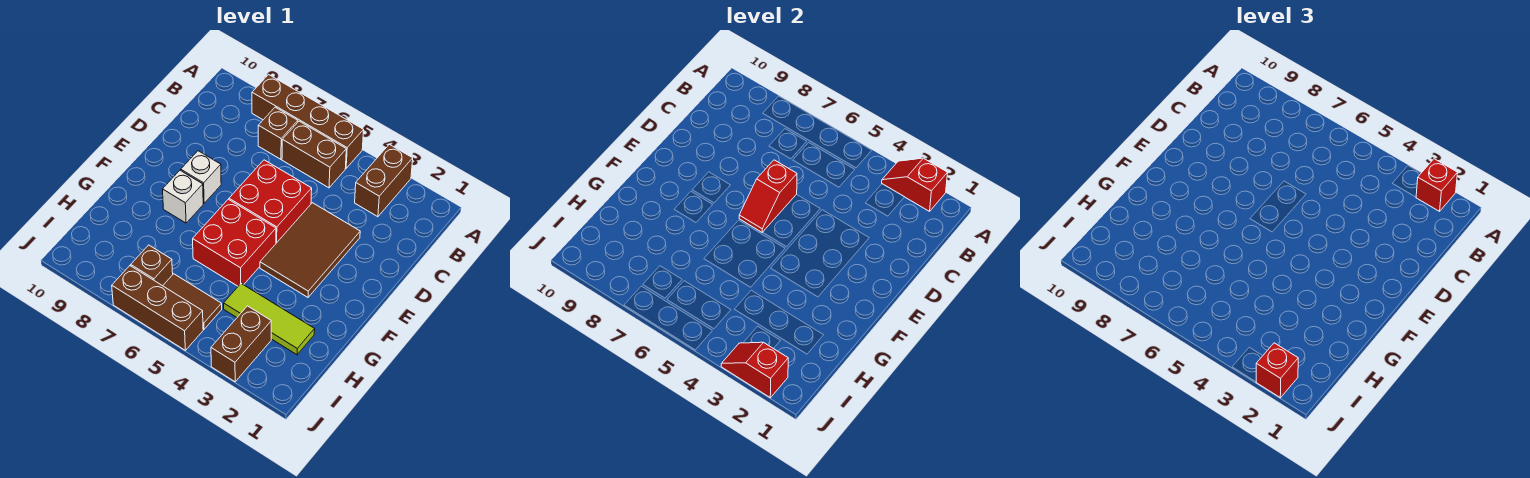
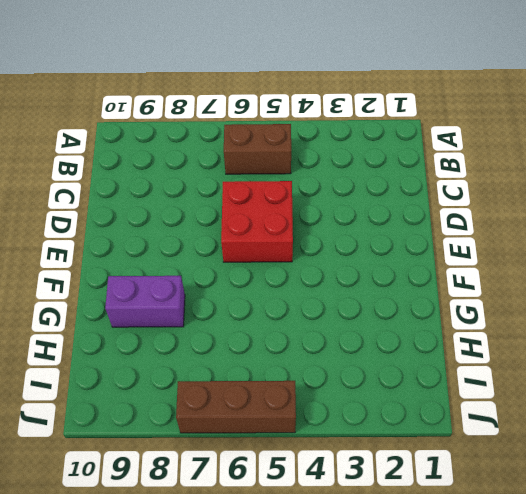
purple brick G8:G9 level 1 -> none
none -> brown brick A3:B3 level 1
none -> brown brick A5:A8 level 1
none -> brown brick B7 level 1

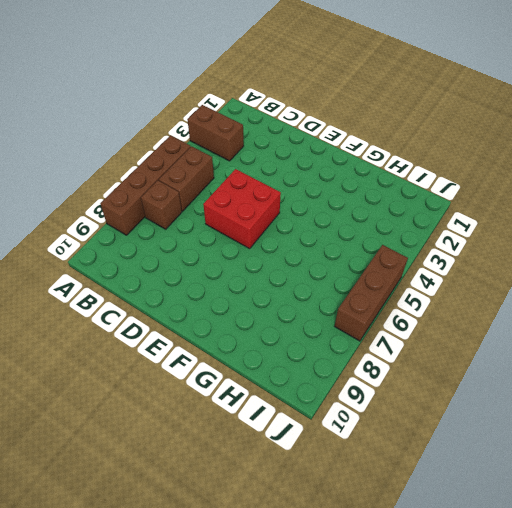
none -> brown tile D3:F4 level 1
none -> white brick E8 level 1
none -> red brick F5:G6 level 1

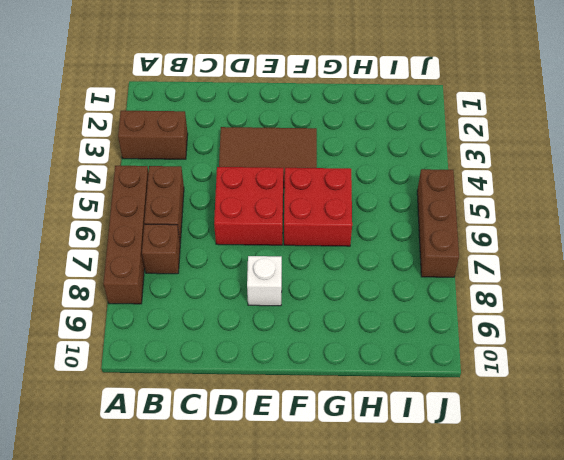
none -> white brick F8 level 1
none -> lime tile H2:H4 level 1
none -> brown brick I3:J3 level 1

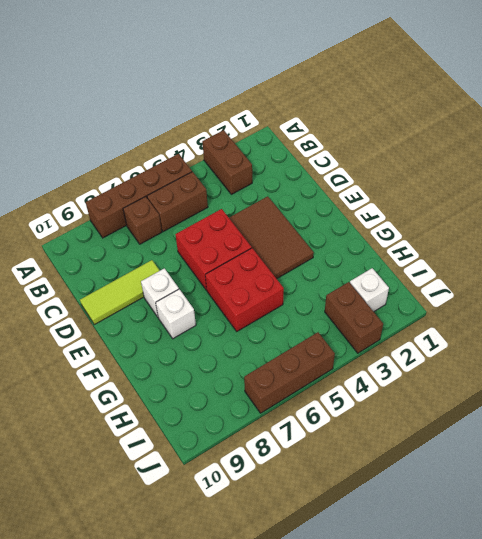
lime tile D8:D10 level 1 -> lime tile H2:H4 level 1
white brick I2 level 1 -> none
none -> brown tile I5:I6 level 1
none -> brown brick I7 level 1
none -> red slope A2:A3 level 2 top 2

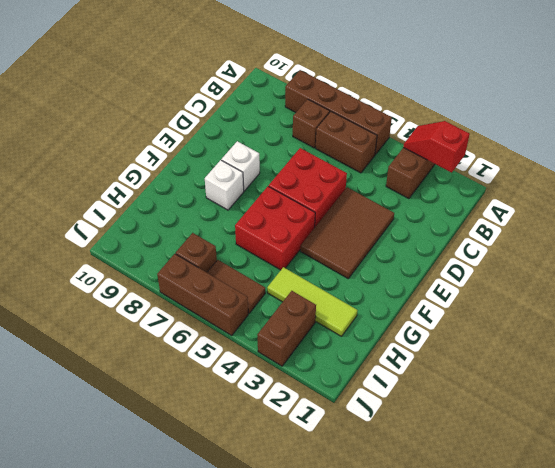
none -> red slope D6:E6 level 2 top D
none -> red slope J2:J3 level 2 top 2
none -> red brick A2 level 3

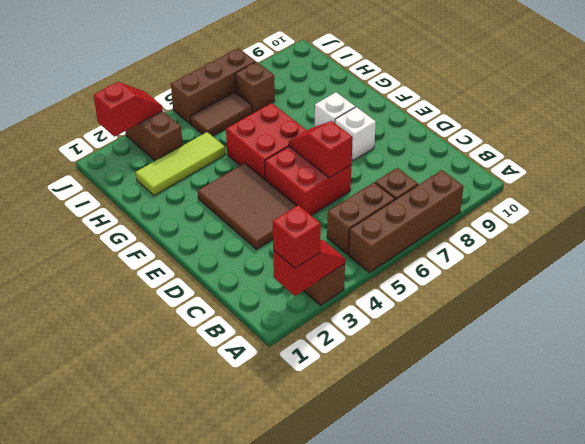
none -> red brick J2 level 3

